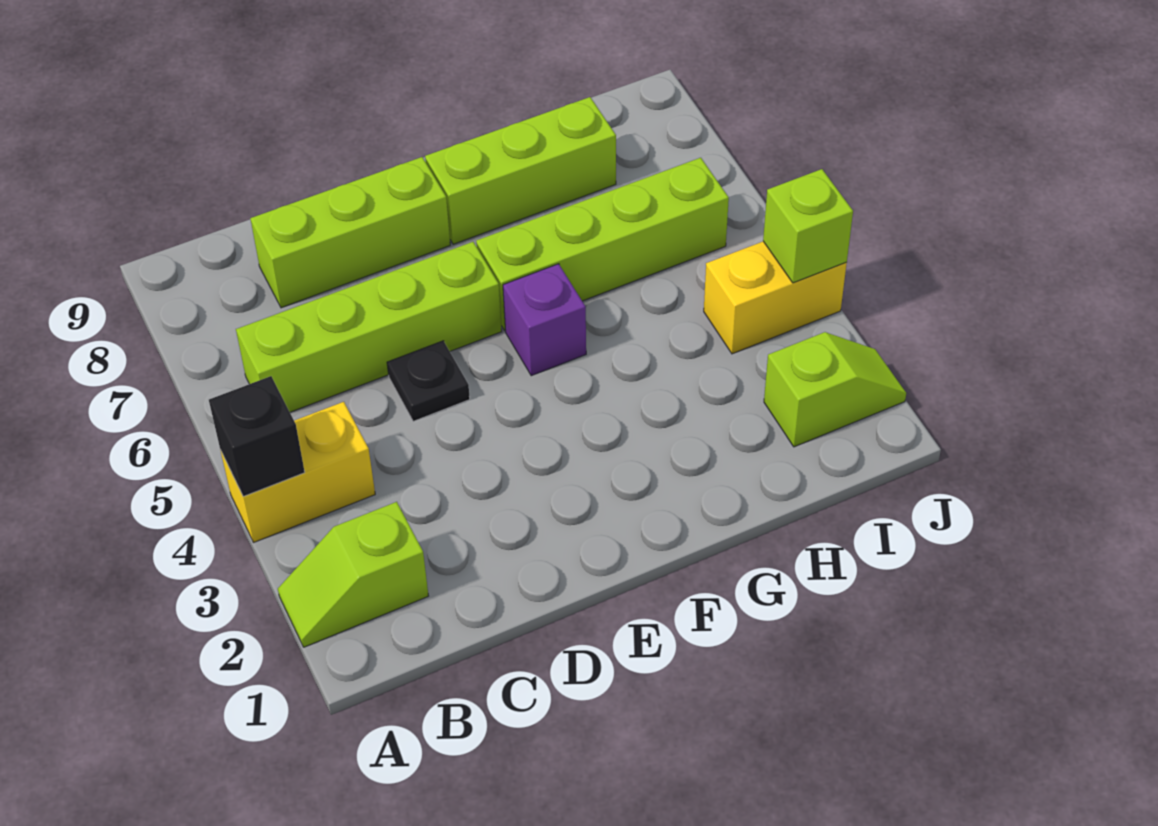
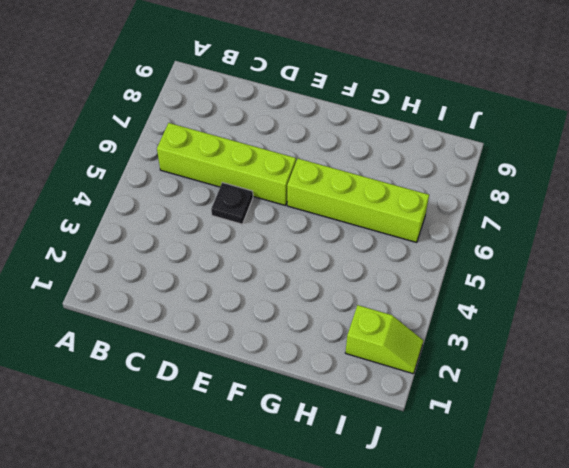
none -> lime slope A2:B2 level 1 top B
none -> yellow brick A4:B4 level 1
none -> lime brick C8:E8 level 1

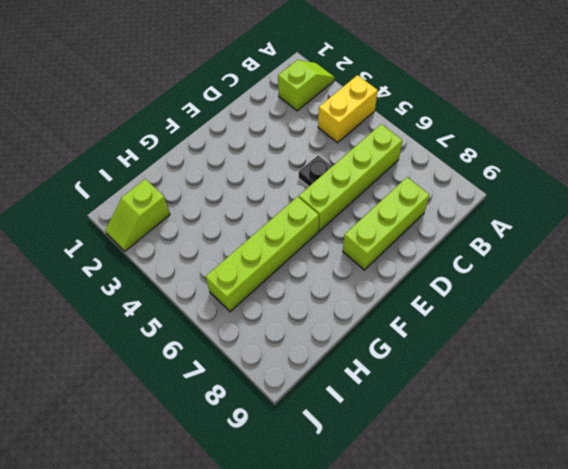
none -> purple brick F5 level 1
none -> lime brick F8:H8 level 1
none -> yellow brick I4:J4 level 1

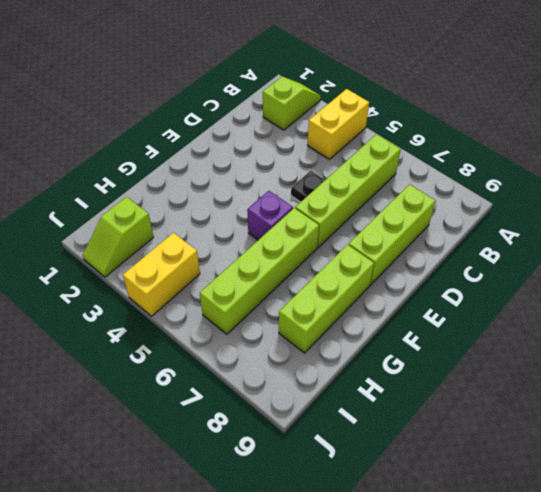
none -> black brick A4 level 2
none -> lime brick J4 level 2

